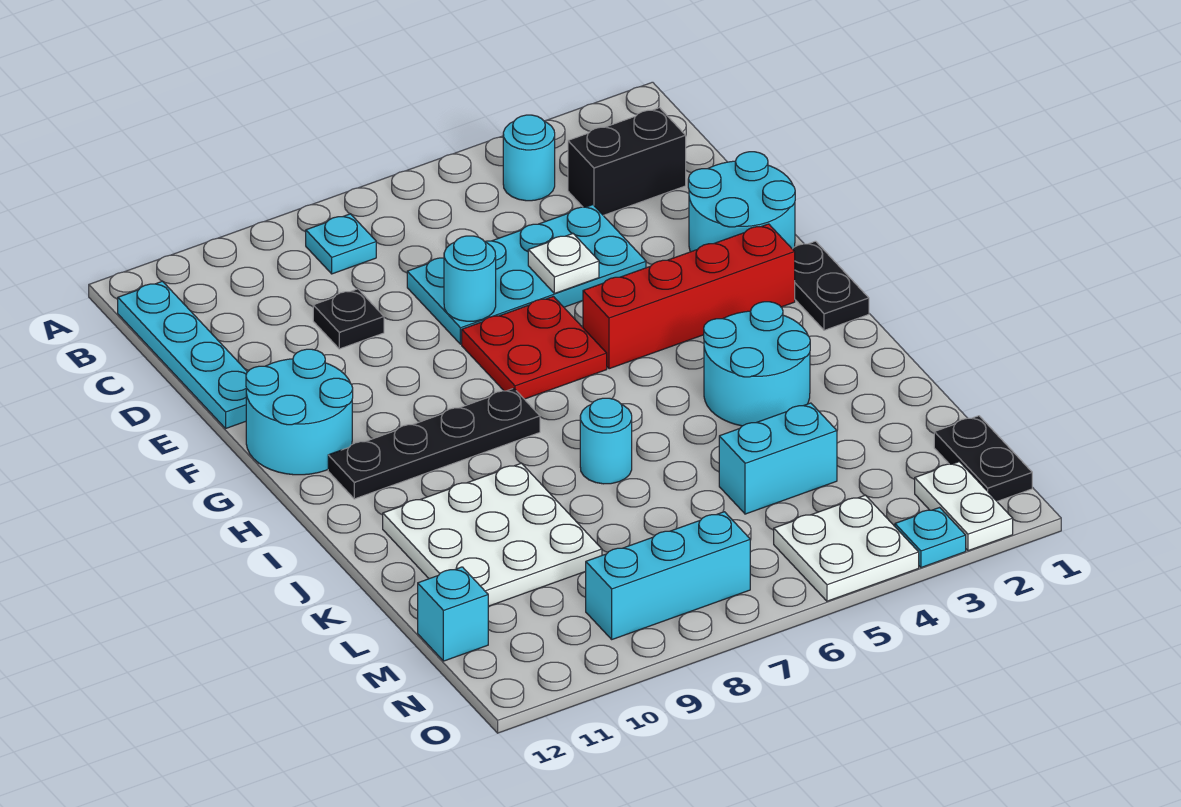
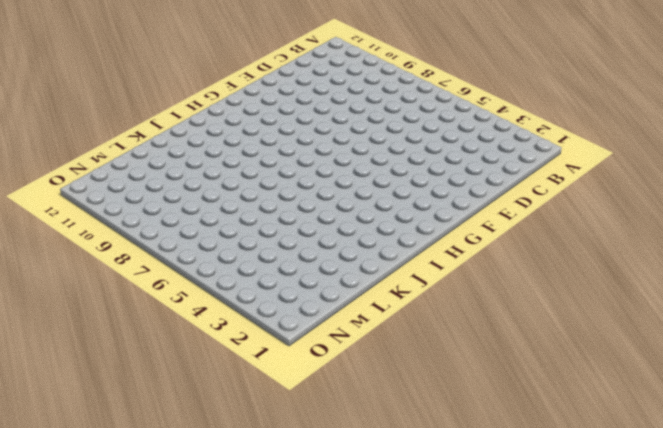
none -> cyan round brick B4 level 1
none -> cyan plate B8 level 1
none -> cyan plate B12:E12 level 1

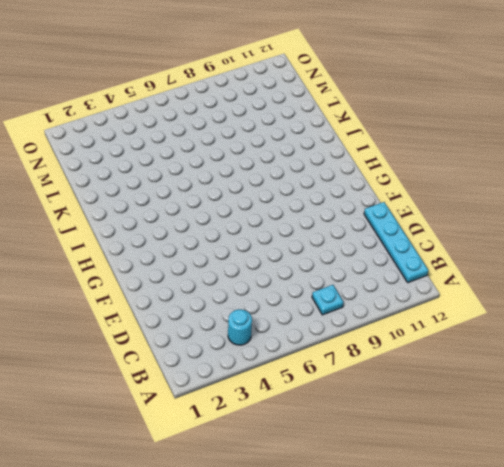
none -> black brick C2:C3 level 1
none -> cyan plate D4:E7 level 1
none -> black plate D9 level 1

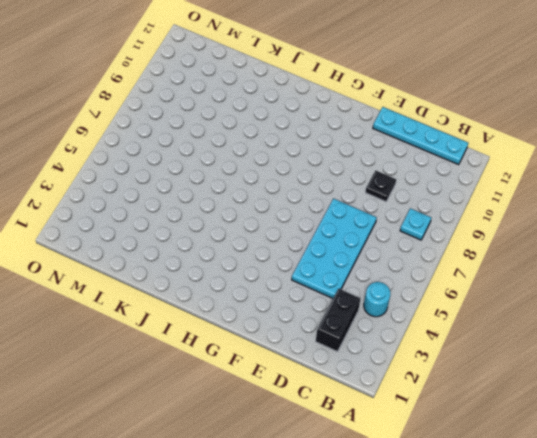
none -> cyan round brick E1:F2 level 1
none -> red plate F6:G7 level 1
none -> cyan round brick F11:G12 level 1

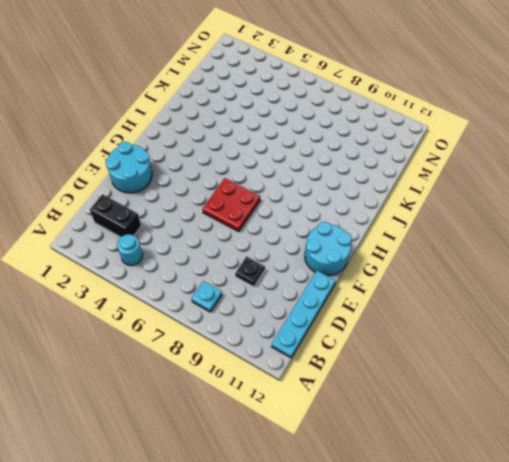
none -> cyan plate D4:E7 level 1
none -> black plate G1:H1 level 1
none -> red brick G2:G5 level 1

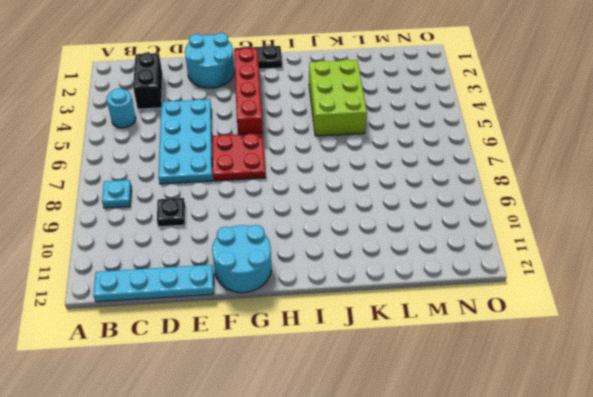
lime brick J3:K5 level 1 -> cyan round brick I3:J4 level 1
none -> black plate H8:H11 level 1
none -> cyan round brick J7 level 1
none -> white plate J9:L11 level 1

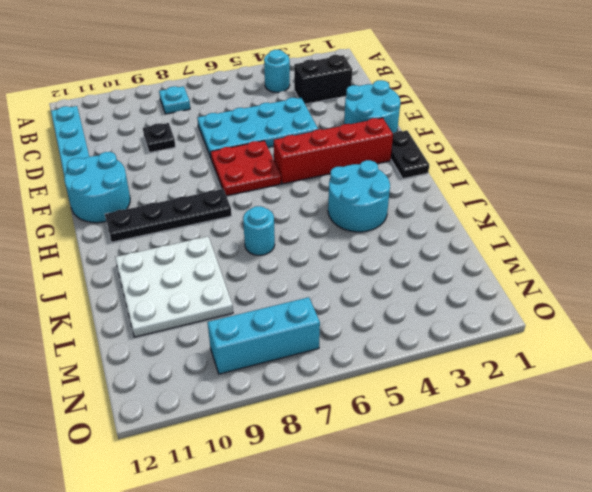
none -> cyan brick L4:L5 level 1
none -> black plate M1:N1 level 1
none -> cyan brick M12 level 1

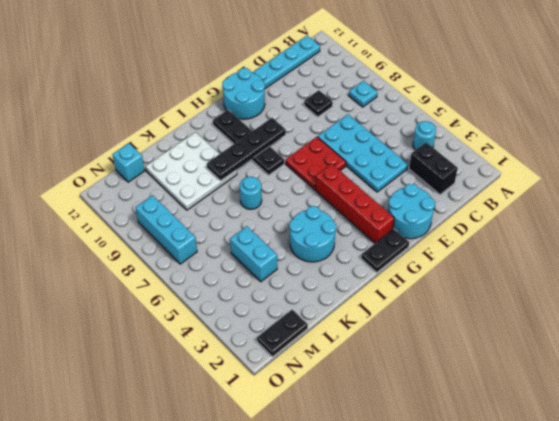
black plate G9:J9 level 2 -> none
none -> white plate N2:O2 level 1
none -> white plate N4:O5 level 1
none -> cyan plate O3 level 1

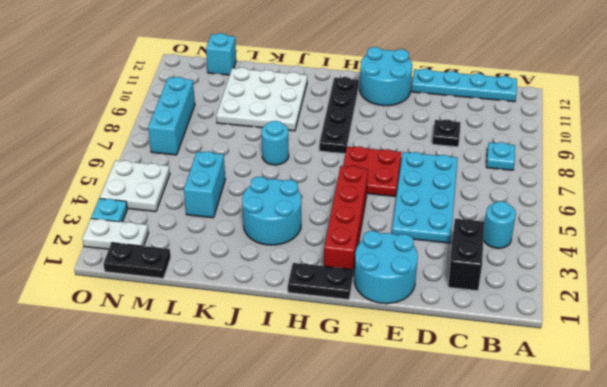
none -> white plate E5 level 2
none -> cyan round brick E7 level 2

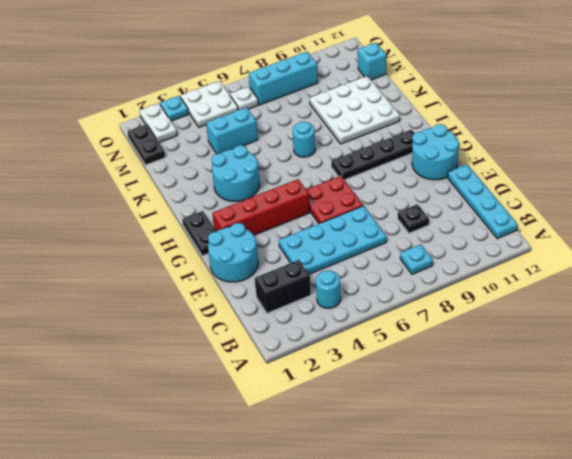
white plate N6 level 1 -> white plate E5 level 2
none -> cyan round brick E7 level 2

